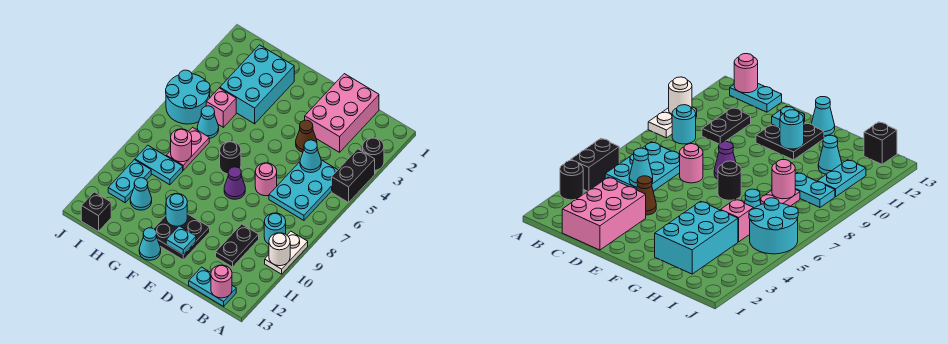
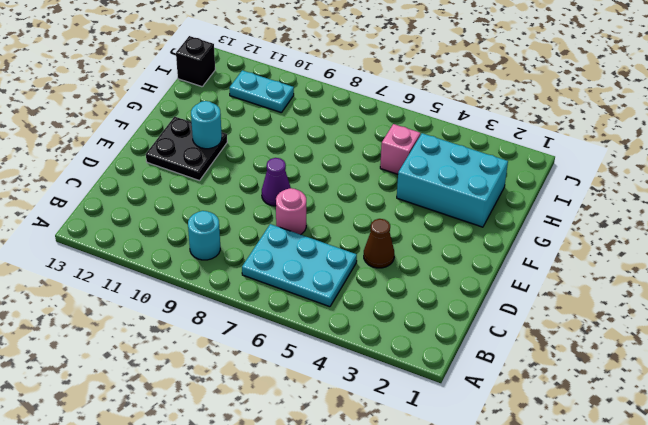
none -> black round brick A3 level 1
none -> black brick A4:A5 level 1
none -> white plate A9:A10 level 1

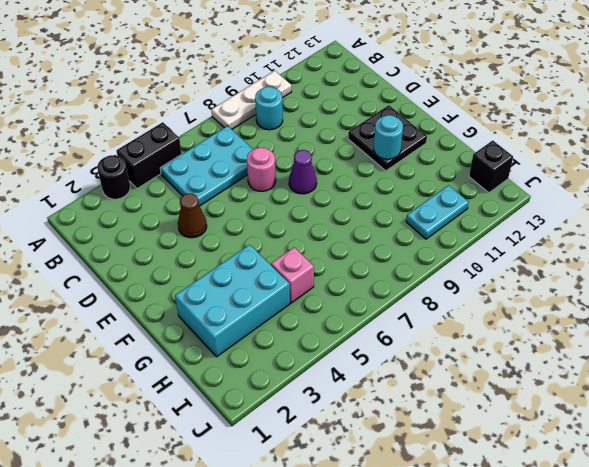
white plate A8:A10 level 1 -> white plate A9:A10 level 1
none -> cyan plate B13:C13 level 1
none -> pink brick C1:D3 level 1
none -> black plate C10:C11 level 1

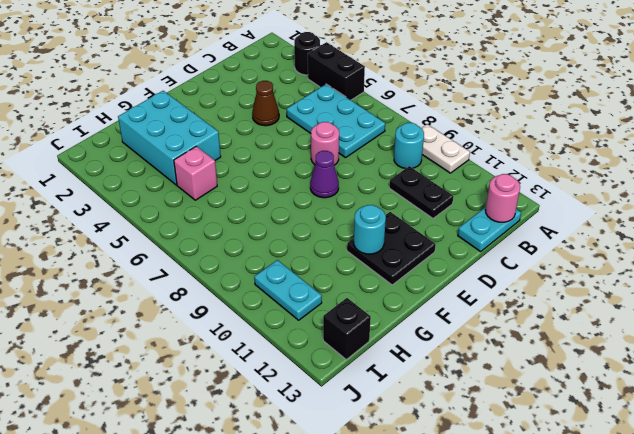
none -> pink brick C1:D3 level 1
none -> black round brick F7 level 1
none -> cyan cone F13 level 1

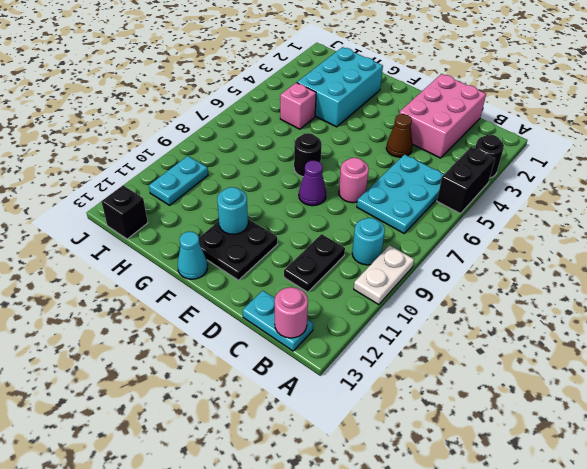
none -> cyan cone H6 level 1
none -> pink plate H7:H8 level 1
none -> cyan plate H9:I9 level 1

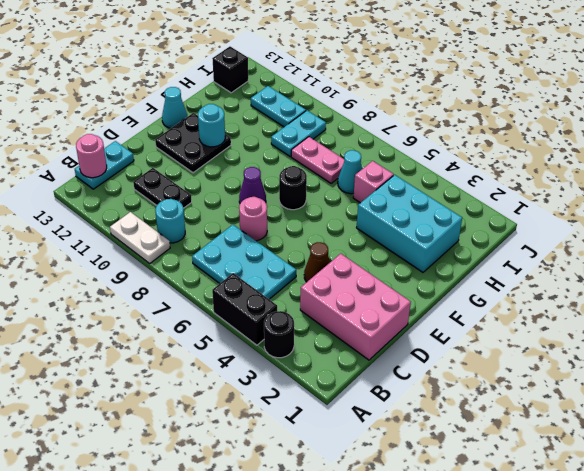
none -> cyan cone H11 level 1
none -> cyan round brick I5:J6 level 1
none -> white round brick A10 level 2

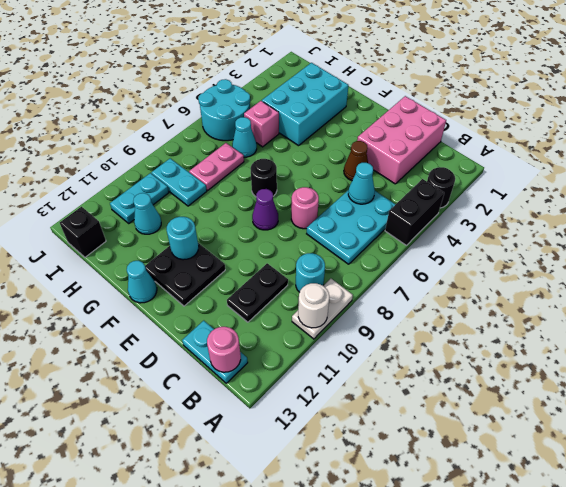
none -> cyan plate E12 level 2
none -> pink round brick H8 level 2

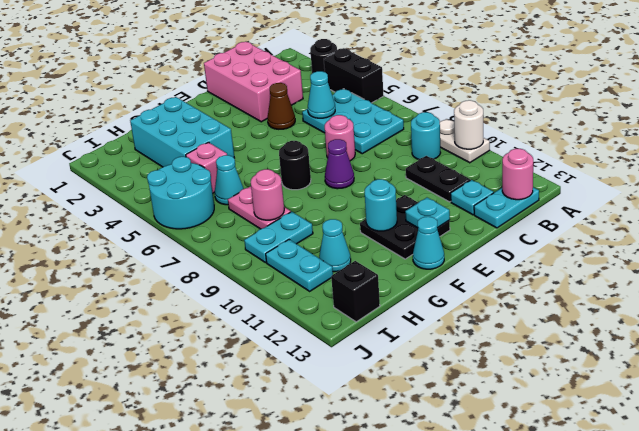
cyan plate C12 level 1 -> none

